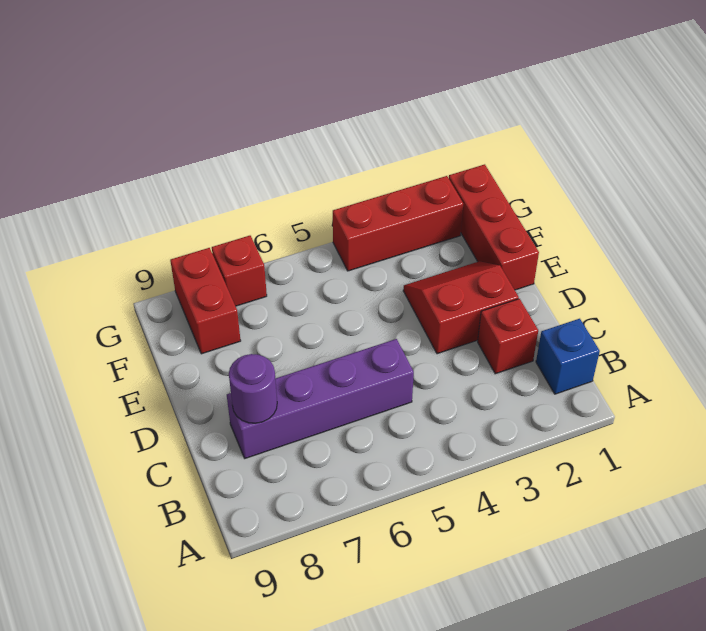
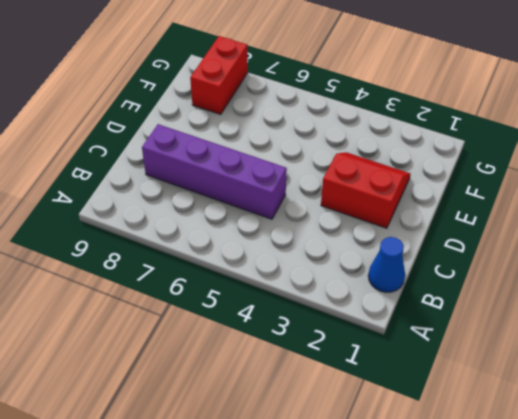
blue cone B1 level 1 -> blue brick B1 level 1
none -> red brick C2 level 1
none -> red brick E1:G1 level 1

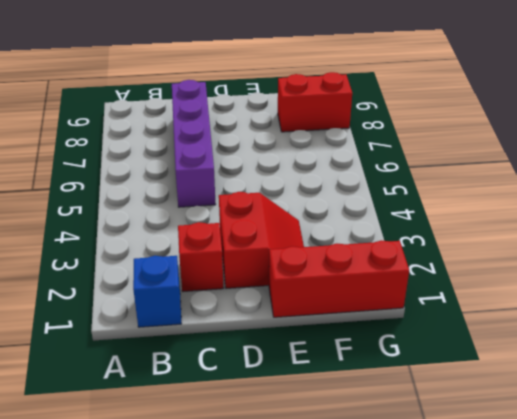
none -> red brick G2:G4 level 1
none -> red brick G7 level 1

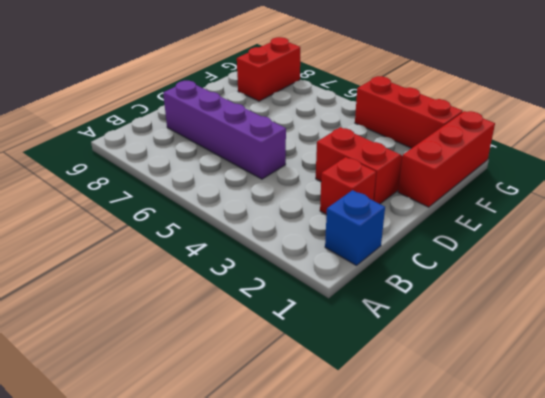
none -> red brick G7 level 1
none -> purple round brick C8 level 2

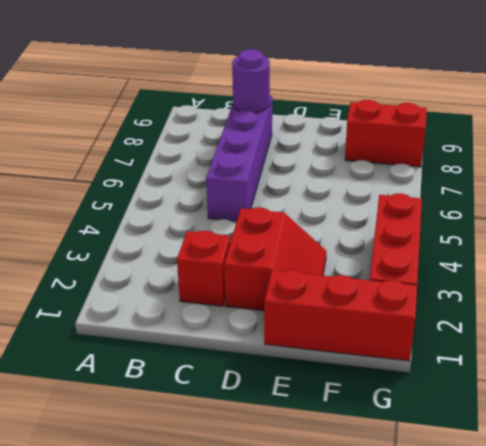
none -> blue brick B1 level 1
none -> red brick G7 level 1

